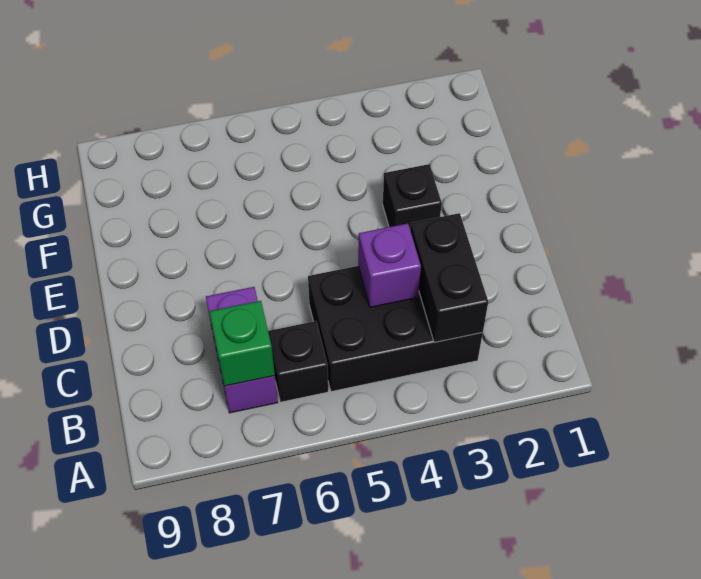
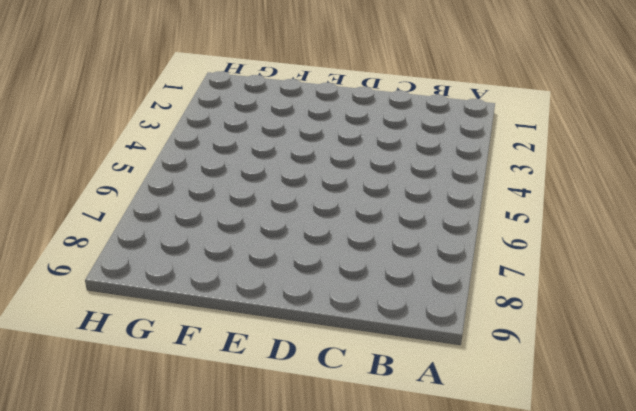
none -> black brick B3:C5 level 1
none -> black brick B6 level 1

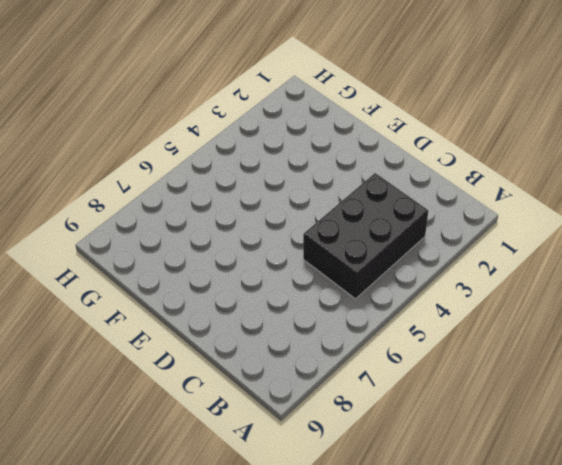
none -> black brick B6 level 1
none -> purple brick B7:C7 level 1

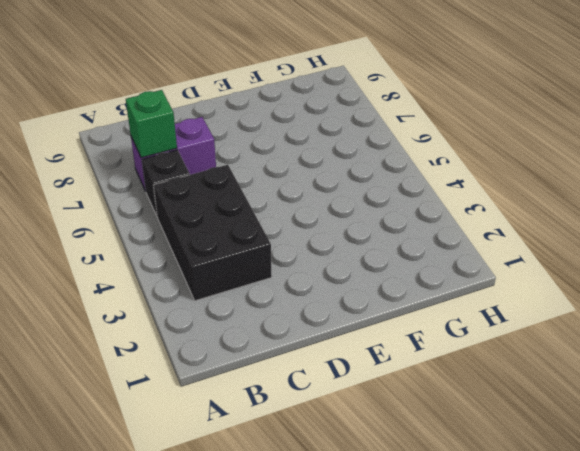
none -> black brick E3 level 1
none -> black brick B3:C3 level 2

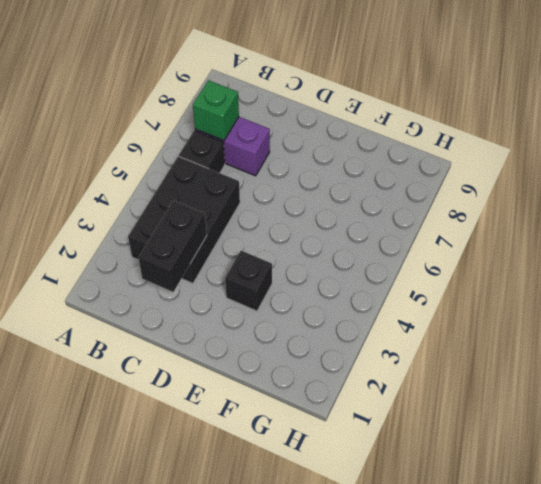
black brick C2:C3 level 2 -> black brick B3:C3 level 2
none -> purple brick C4 level 2

